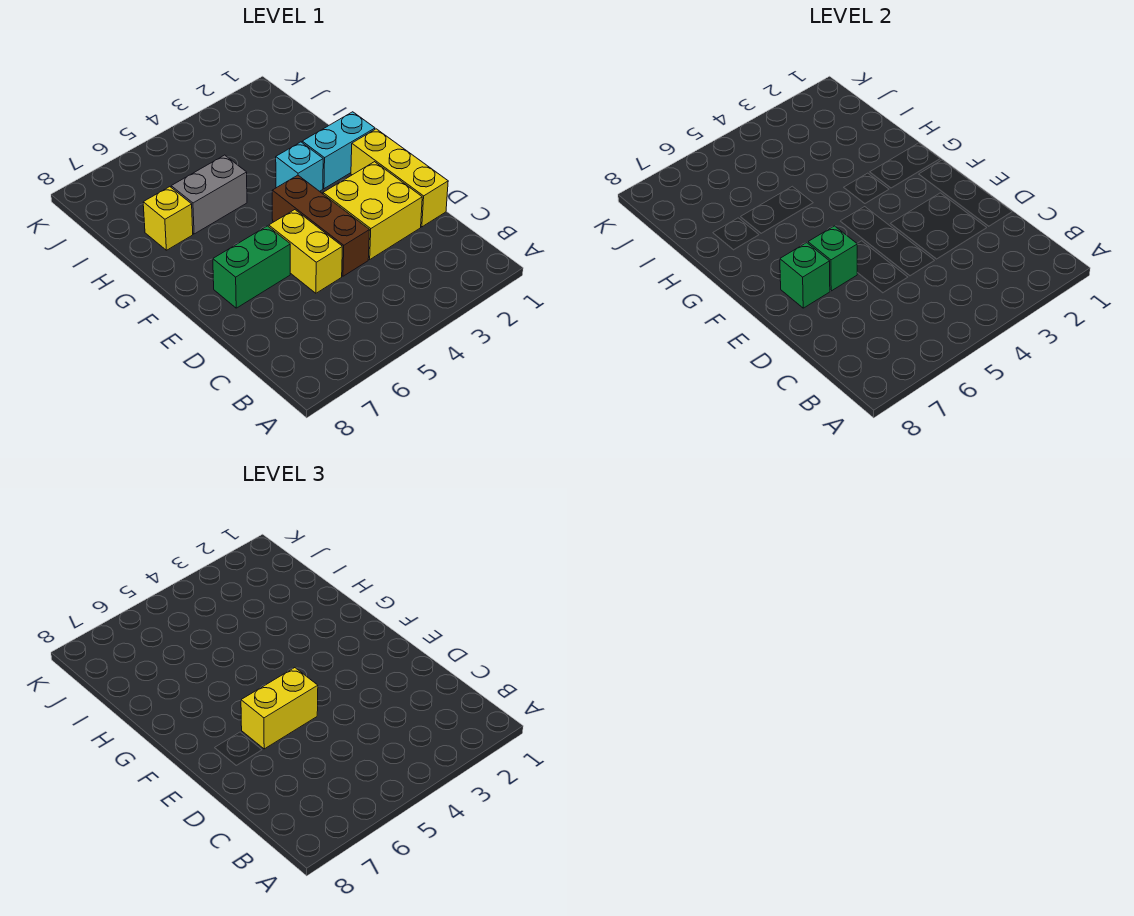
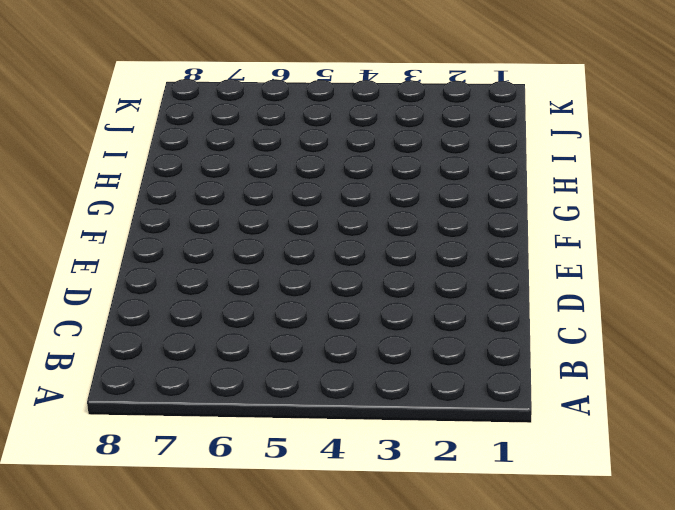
none -> yellow brick D1:F1 level 1
none -> yellow brick D2:E3 level 1
none -> brown brick D4:F4 level 1

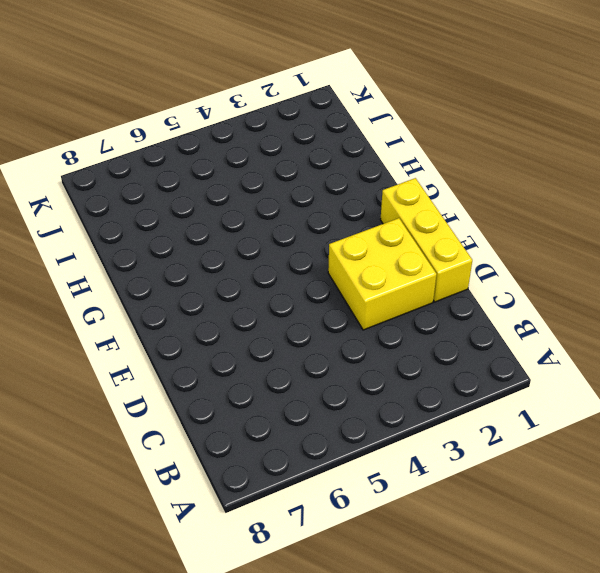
none -> brown brick D4:F4 level 1
none -> yellow brick D5:E5 level 1
none -> green brick E6:E7 level 1

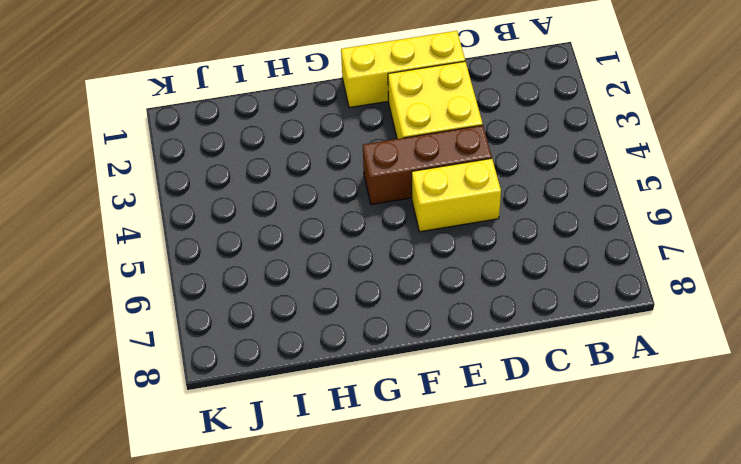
none -> green brick E6:E7 level 1
none -> cyan brick G1:G2 level 1
none -> cyan brick G3 level 1

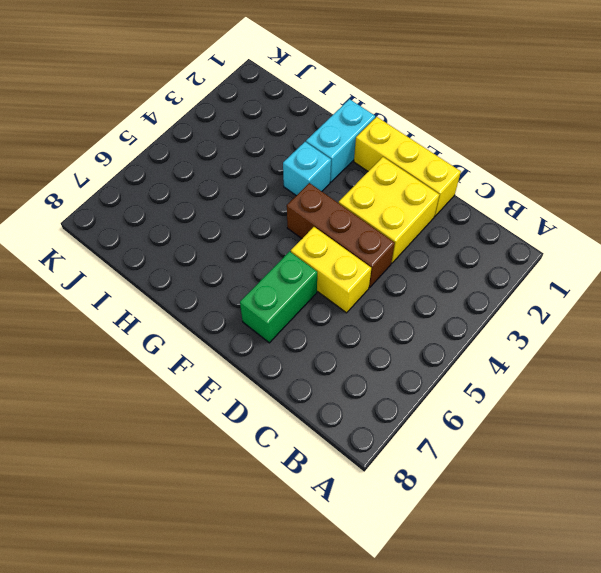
none -> grey brick H5:H6 level 1
none -> yellow brick H7 level 1
none -> green brick E6 level 2

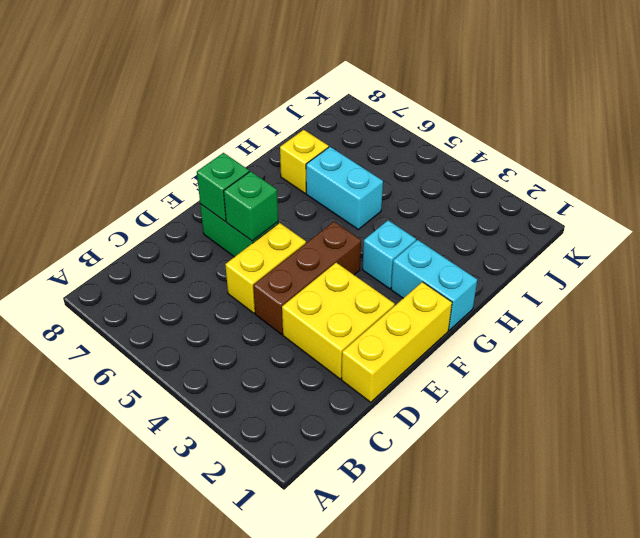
cyan brick H5:H6 level 1 -> grey brick H5:H6 level 1
none -> yellow brick E5:E6 level 3

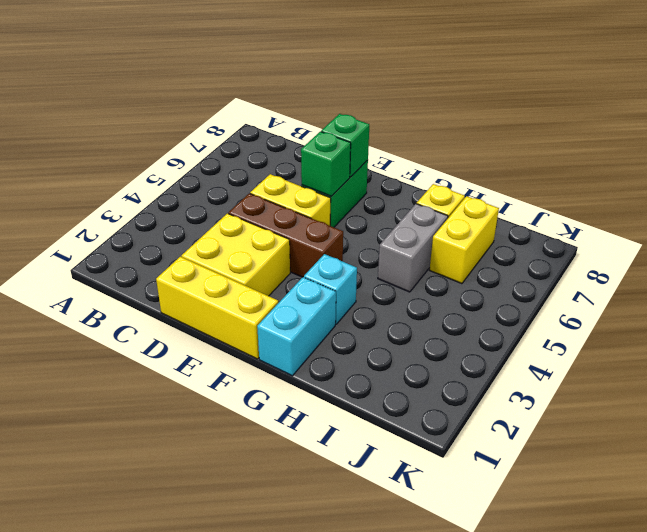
yellow brick I6:I7 level 1 -> yellow brick E5:E6 level 3

